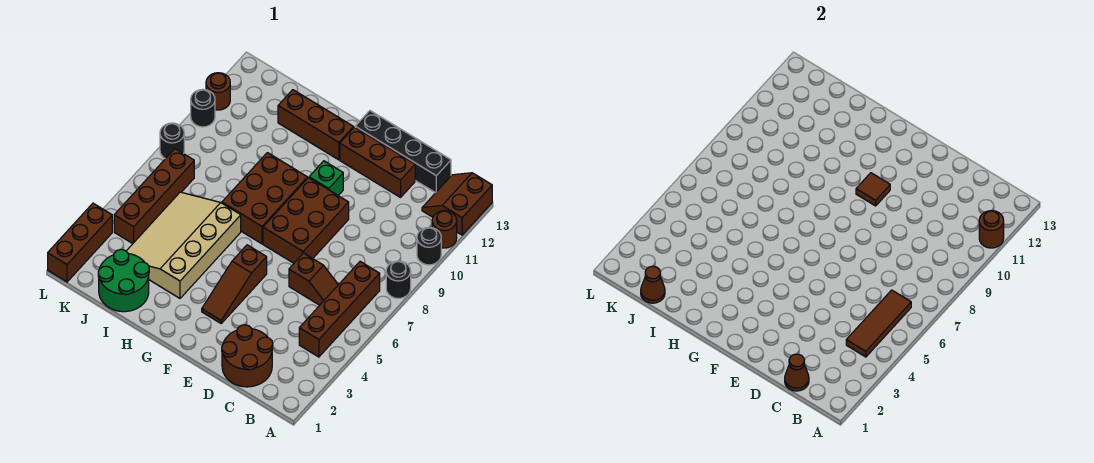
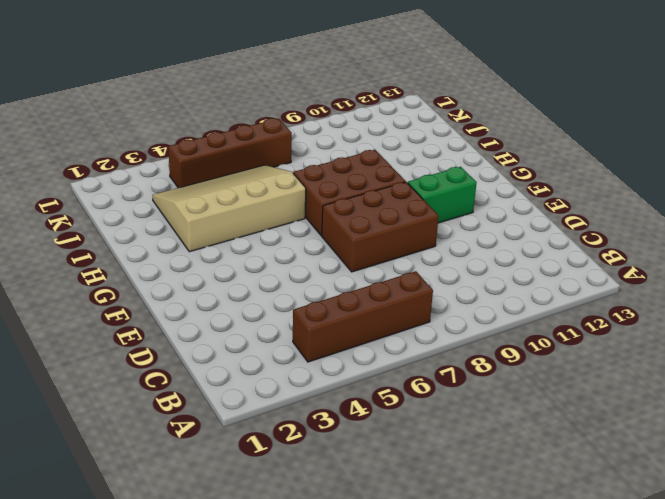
green brick F10:F11 level 1 -> green brick F10 level 1
none -> black round brick A8 level 1
none -> black round brick A10 level 1
none -> brown round brick A11 level 1

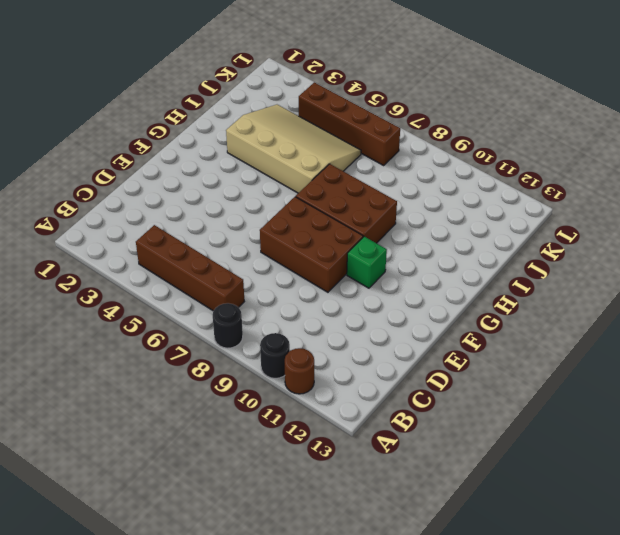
none -> brown slope A12:B13 level 1 top A
none -> brown round brick C1:D2 level 1
none -> brown slope C6:D6 level 1 top D

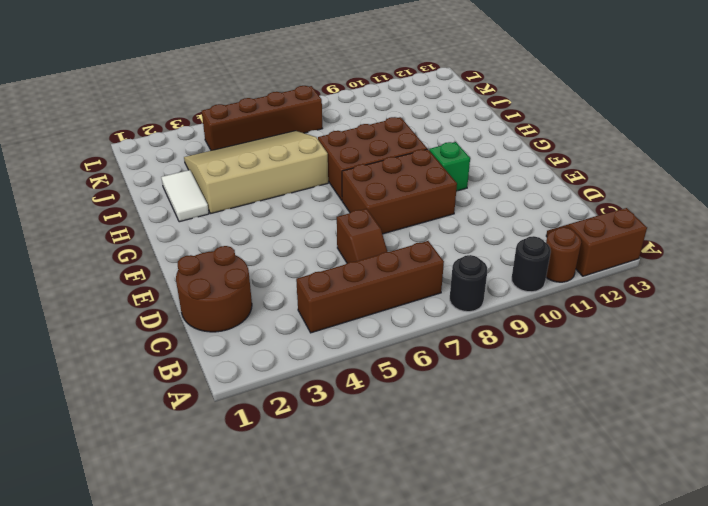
white tile H2:I2 level 1 -> green round brick I1:J2 level 1
none -> black brick C13:F13 level 1
none -> brown brick D12:F12 level 1
none -> brown slope F3:F5 level 1 top 5

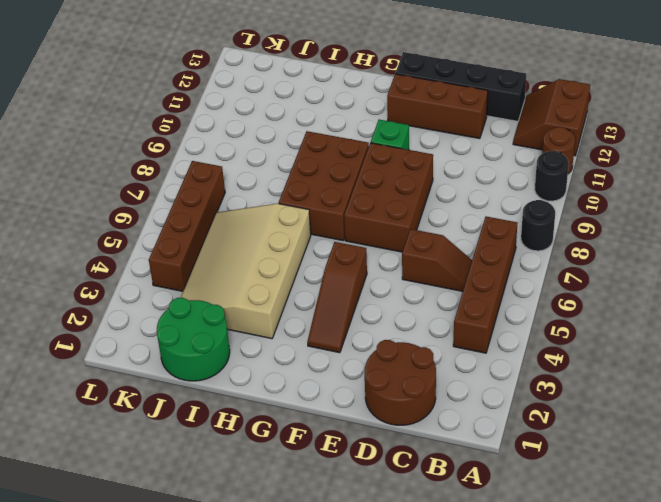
none -> brown brick G12:I12 level 1
none -> brown brick L1:L3 level 1
none -> black round brick L8 level 1

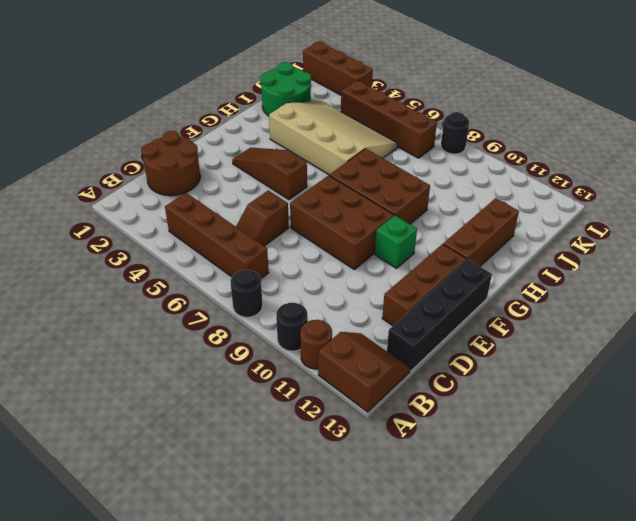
none -> black round brick L10 level 1
none -> brown round brick L11 level 1
none -> brown round brick A11 level 2

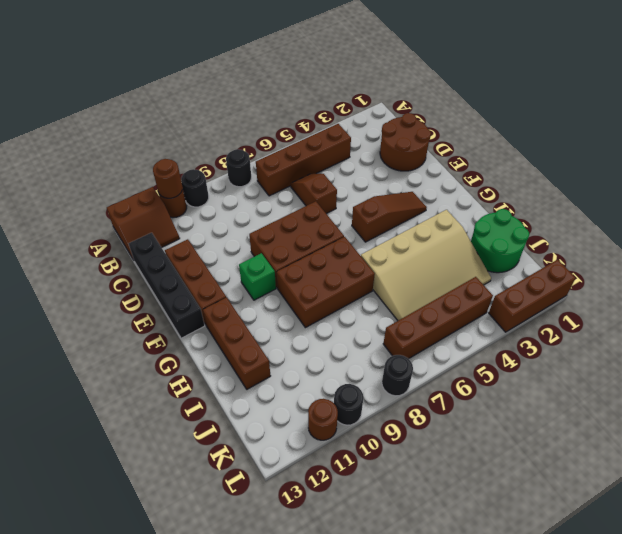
none -> brown tile B4:B6 level 2
none -> brown cone C1 level 2
none -> brown tile F10 level 2

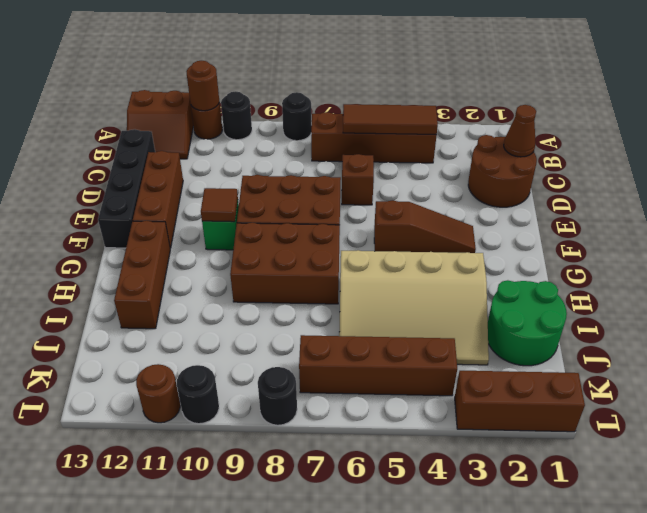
none -> brown cone J1 level 2

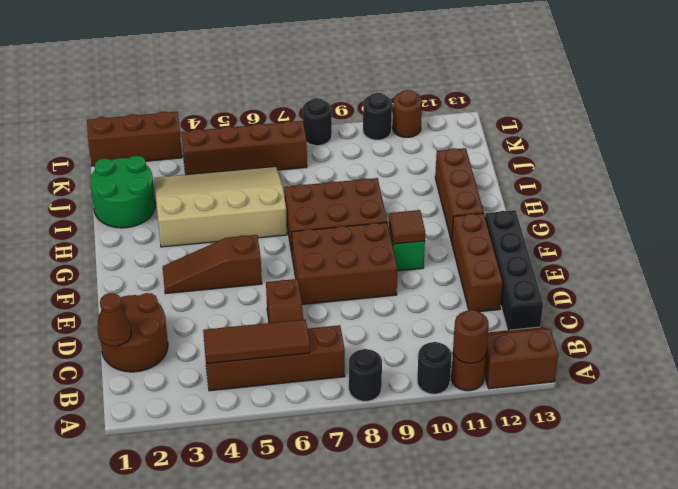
none -> brown cone J1 level 2

